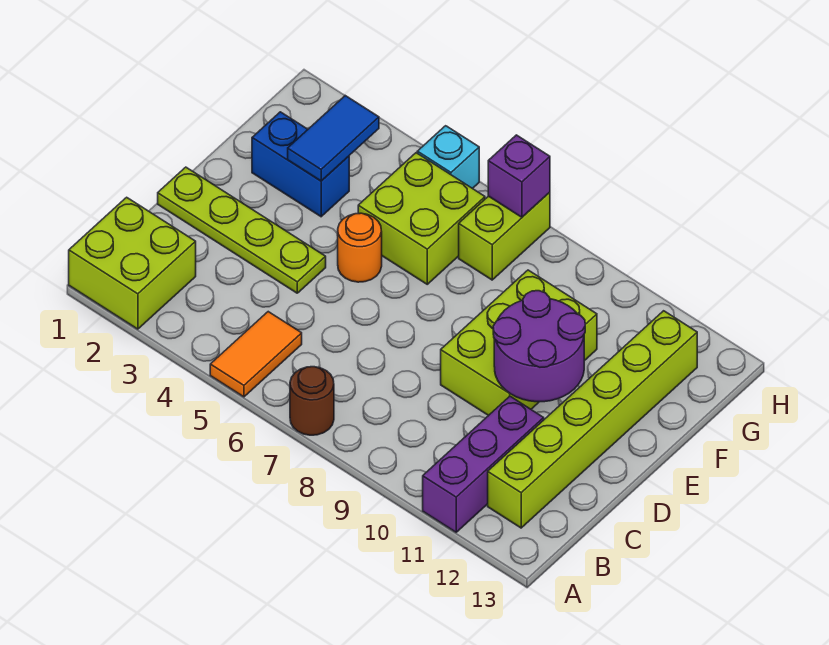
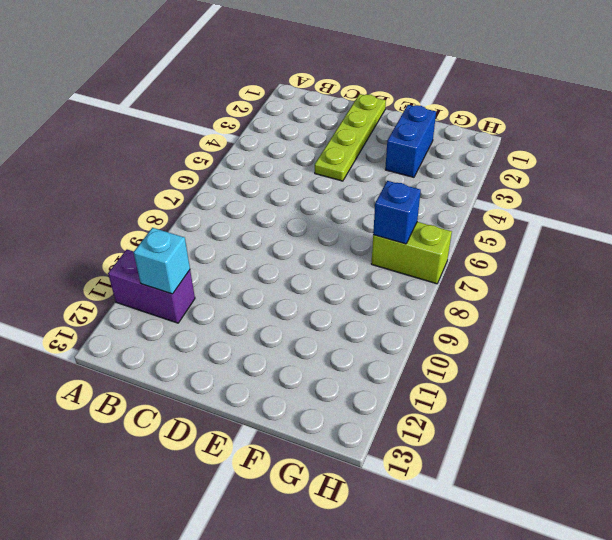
purple brick A11:B11 level 1 -> purple brick A11:C11 level 1
cyan brick B11 level 2 -> cyan brick H5 level 1
blue brick G7 level 2 -> none
none -> lime brick A1:B2 level 1
none -> orange tile A5:B5 level 1
none -> brown round brick A7 level 1

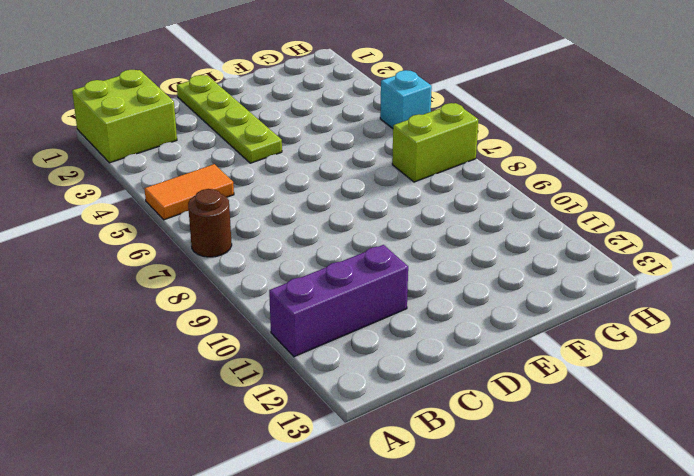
none -> lime brick B12:G12 level 1
none -> lime brick D9:F10 level 1
none -> orange round brick E5 level 1

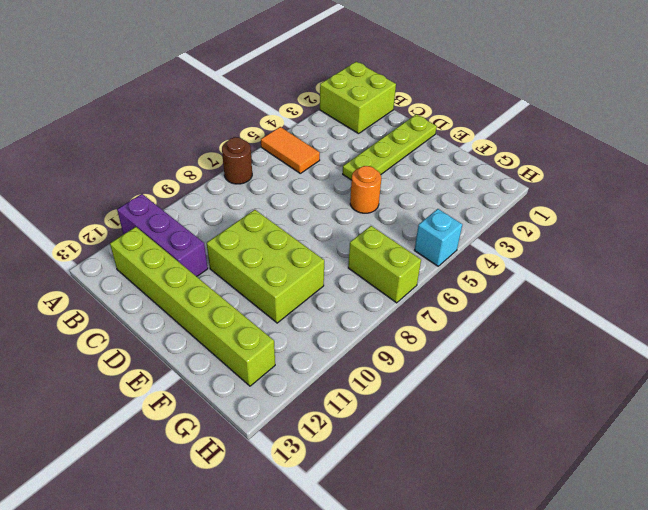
none -> blue brick F2:F3 level 1
none -> lime brick F5:G6 level 1
none -> purple round brick D10:E11 level 2

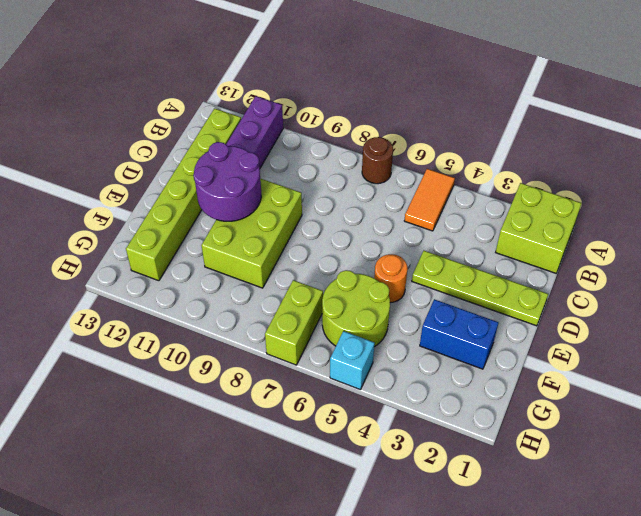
lime round brick F5:G6 level 1 -> lime brick F5:G6 level 1
none -> blue tile F3:G3 level 2
none -> purple brick H7 level 2

